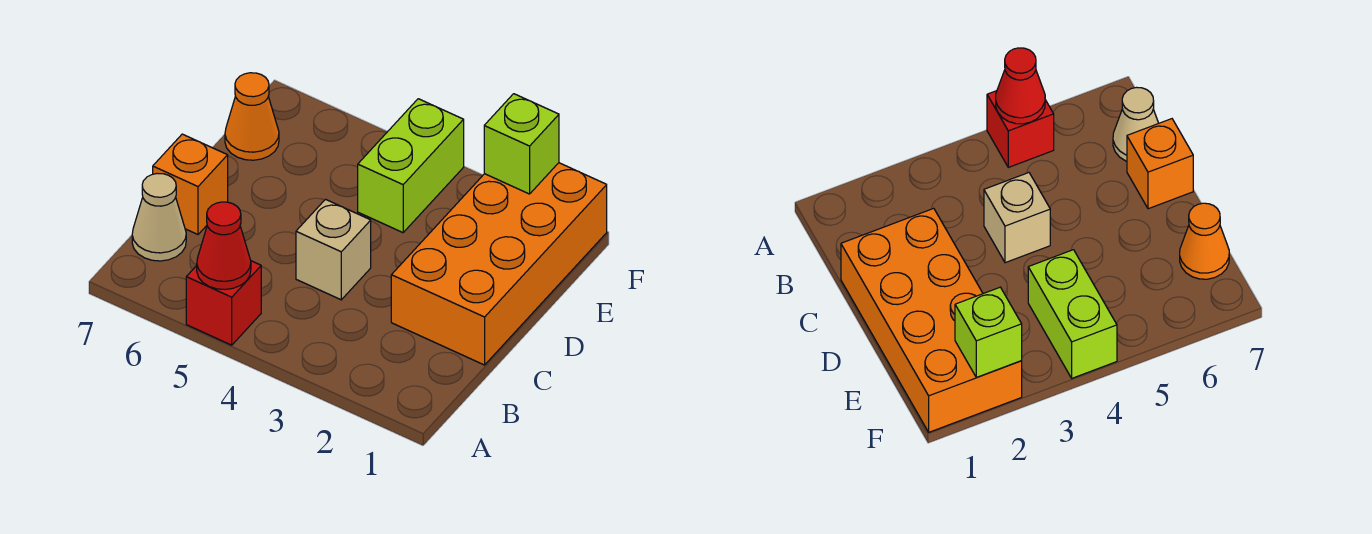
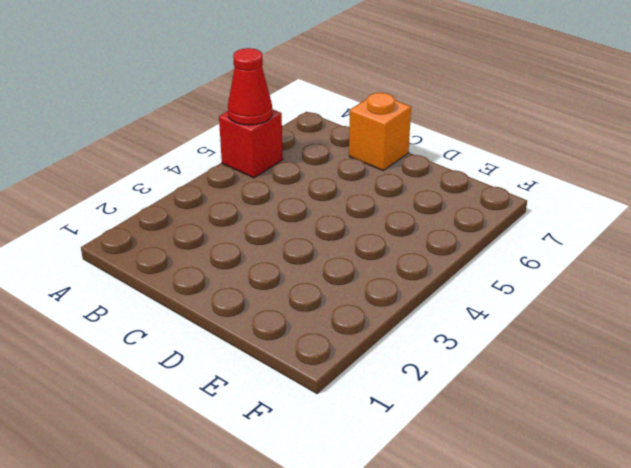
none -> tan cone B7 level 1
none -> orange brick C1:F2 level 1

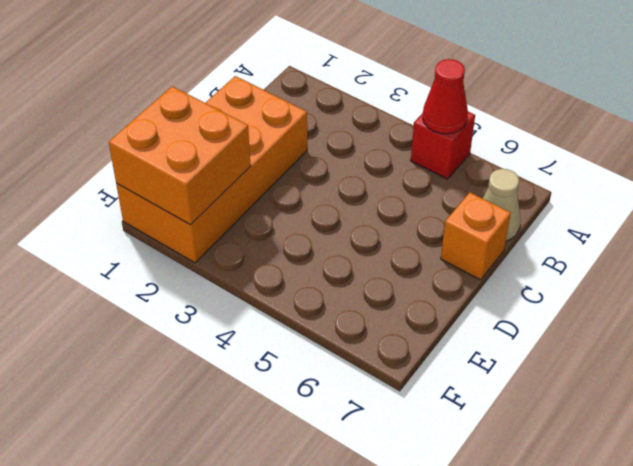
orange brick E1:F2 level 2 -> lime brick F2 level 2
none -> tan brick C4 level 1
none -> lime brick E4:F4 level 1

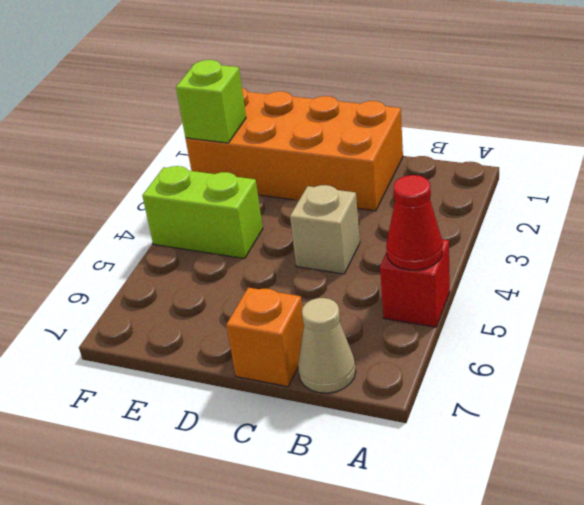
none -> orange cone E7 level 1

